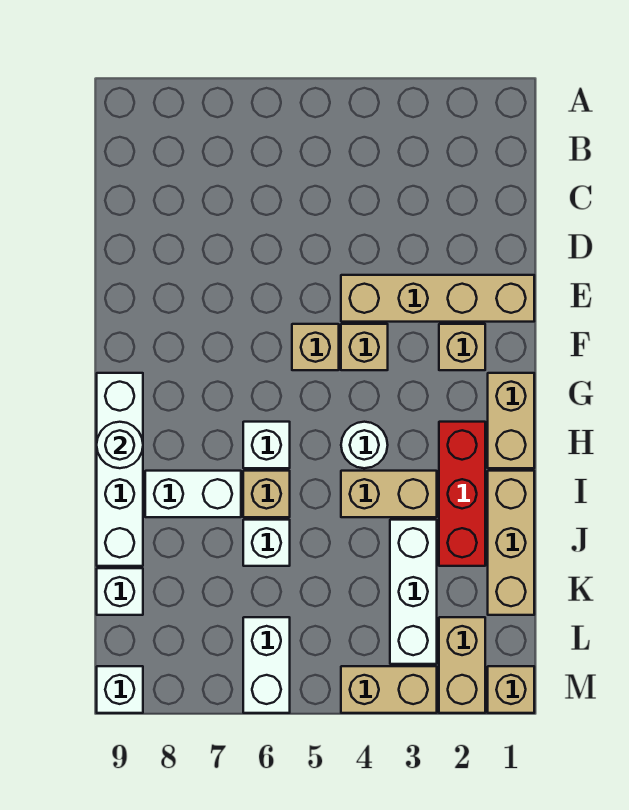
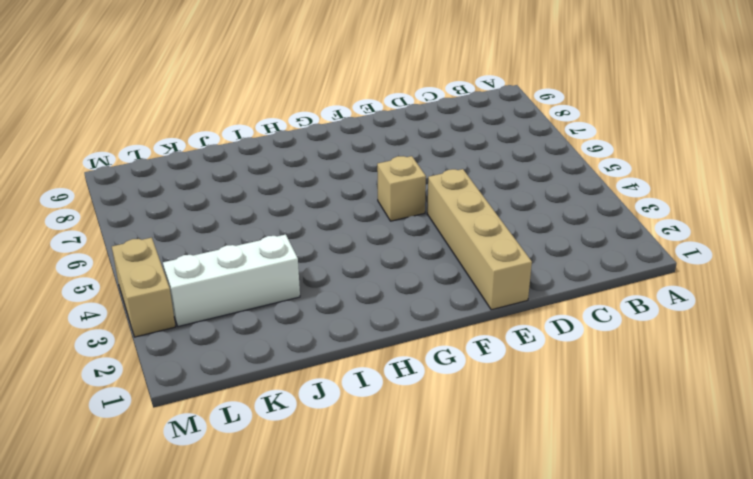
none -> tan brick F2 level 1
none -> tan brick F4 level 1
none -> tan brick G1:H1 level 1

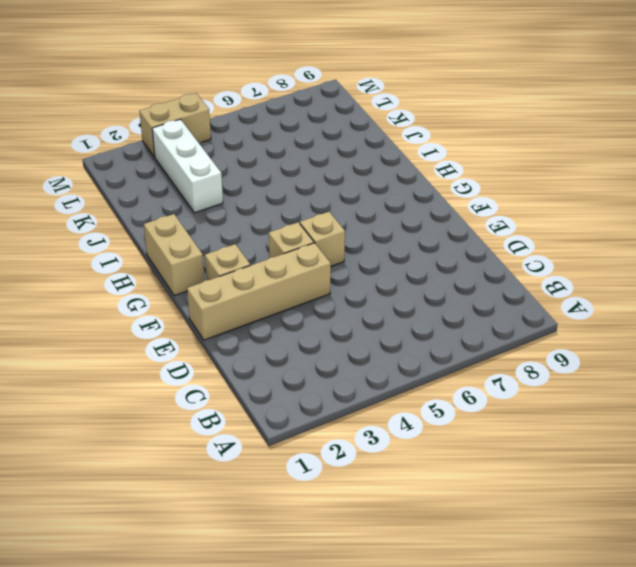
none -> white brick G9:J9 level 1
none -> red brick H2:J2 level 1
none -> white round brick H4 level 1

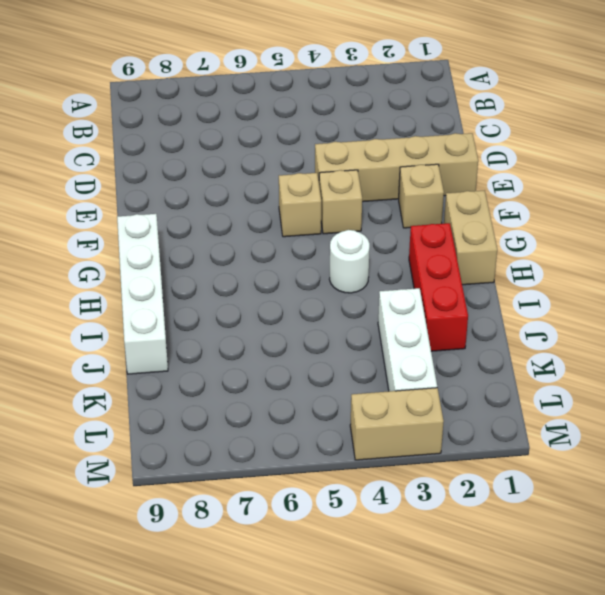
none -> white brick H6 level 1
none -> tan brick I1:K1 level 1
none -> tan brick I3:I4 level 1

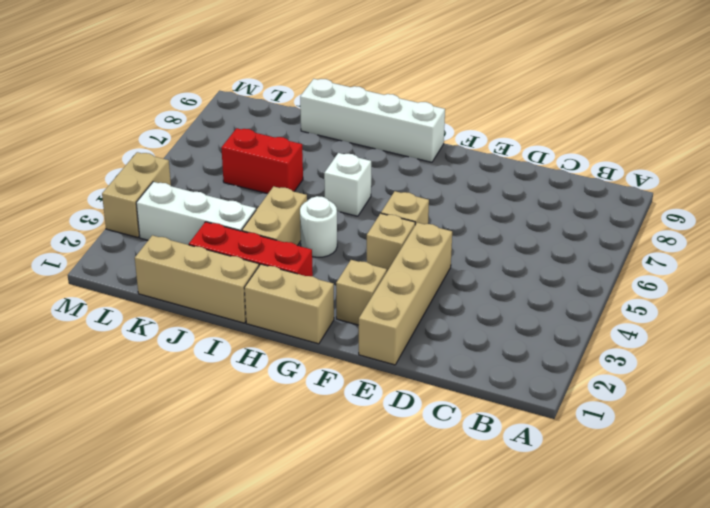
red brick J6:K6 level 1 -> white brick J6 level 1
none -> tan brick I6 level 1
none -> white brick I7:I8 level 1
none -> white brick K9 level 1

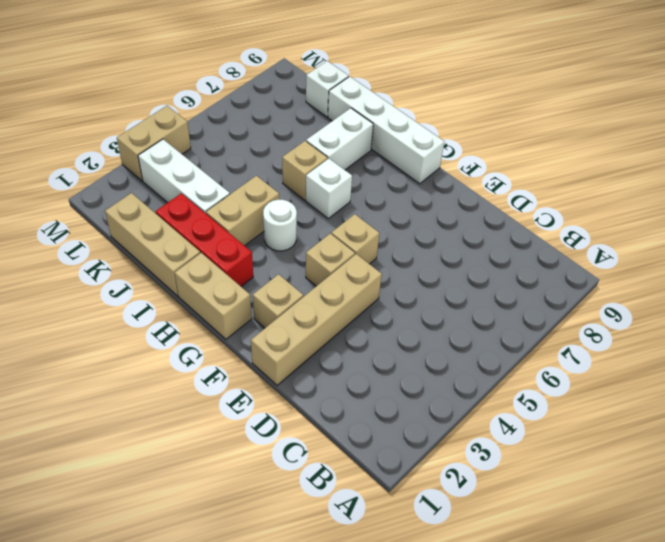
none -> white brick J6 level 1
none -> tan brick L2:M2 level 1
none -> white brick L6:M6 level 1

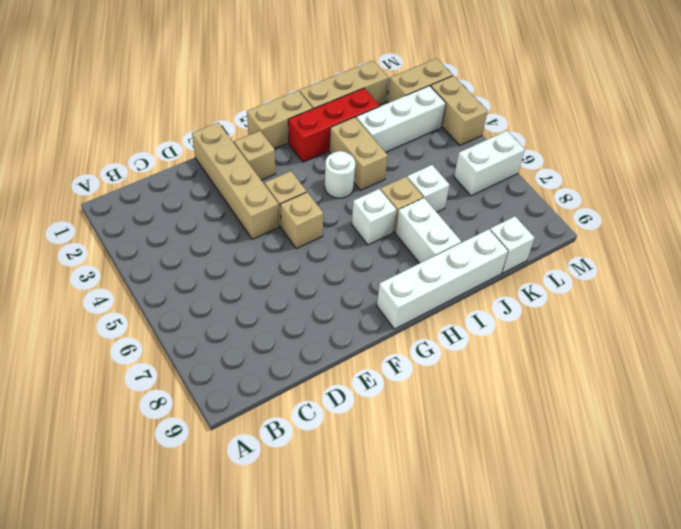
none -> tan brick M1 level 1
none -> white brick M9 level 1
none -> white round brick H9 level 2

